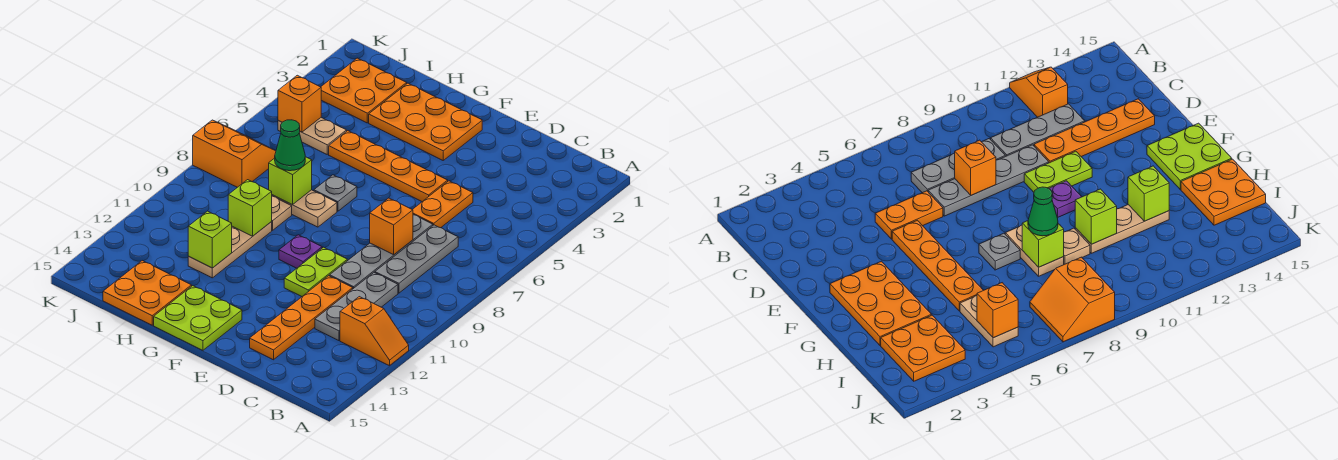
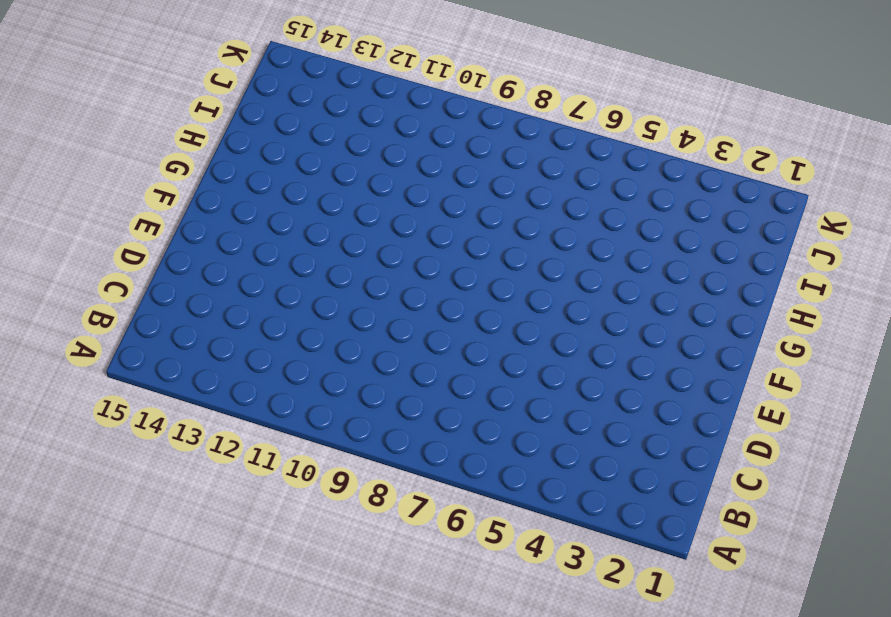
none -> orange slope A12:B12 level 1 top B
none -> grey plate C7:C9 level 1
none -> grey plate C10:C12 level 1

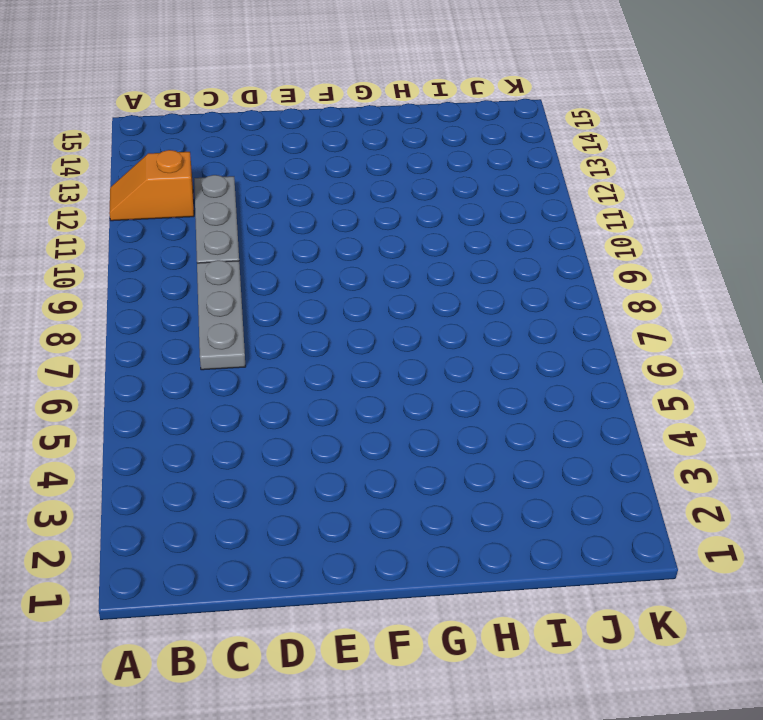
none -> orange plate D5:D6 level 1
none -> grey plate D7:D10 level 1
none -> orange plate D11:D14 level 1

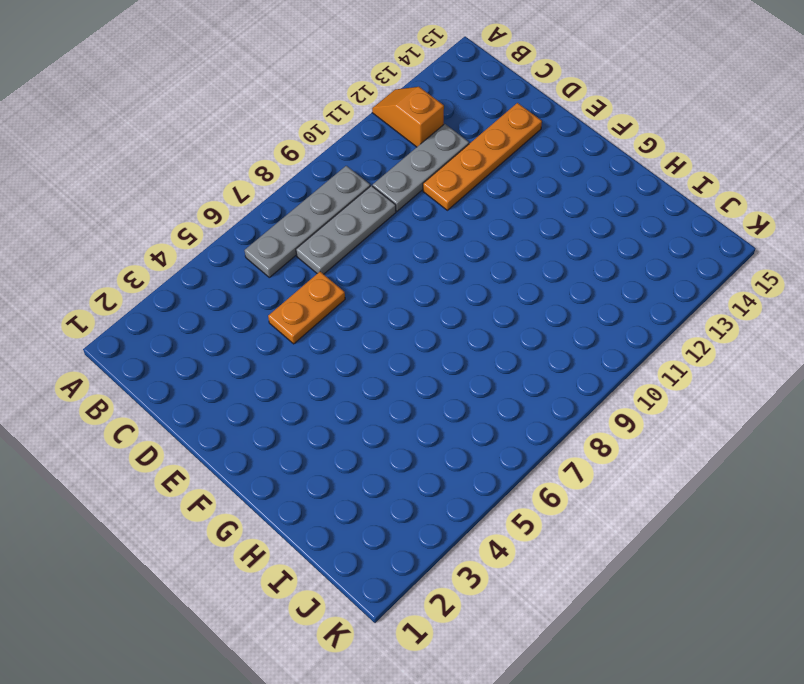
grey plate B6:B9 level 1 -> grey plate D7:D10 level 1
none -> orange plate E5:H5 level 1
none -> lime plate E10:E11 level 1
none -> orange plate F2:H3 level 1

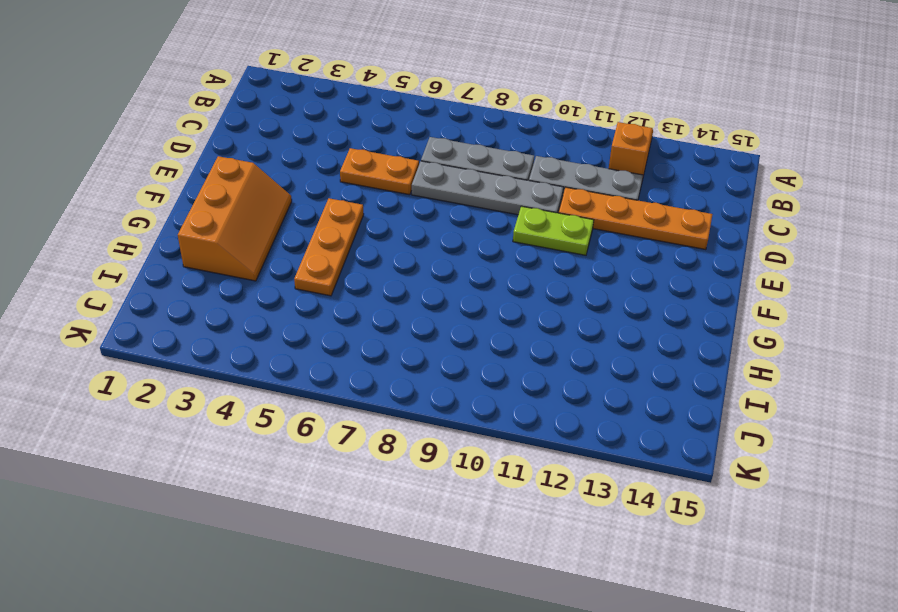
orange slope F2:H3 level 1 top 2 -> orange plate F2:H3 level 1
orange plate F5:H5 level 1 -> orange plate E5:H5 level 1
none -> purple plate F10 level 1
none -> lime plate F14:G15 level 1
none -> grey plate G7 level 1

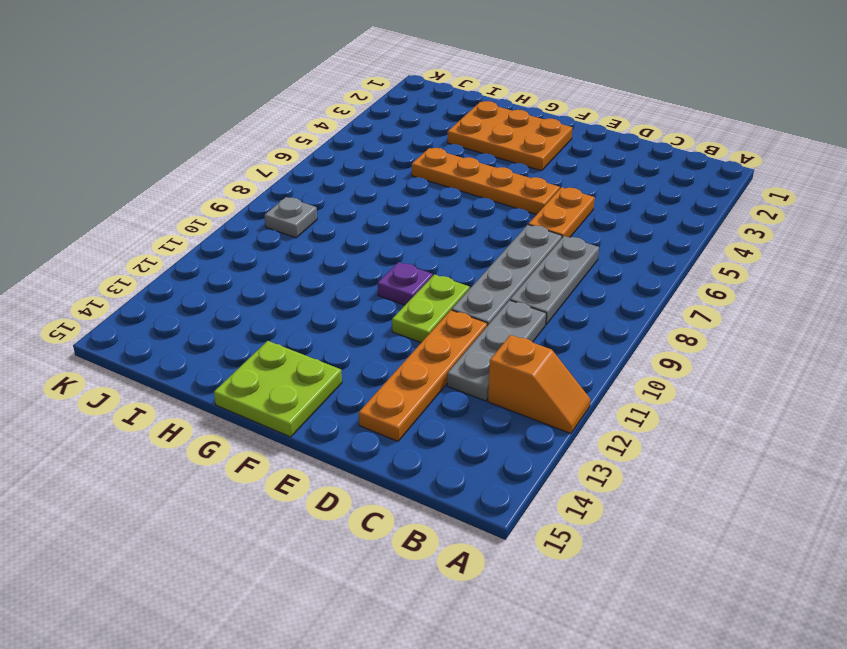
grey plate J9 level 1 -> grey plate G7 level 1
none -> tan plate G8:H8 level 1
none -> tan plate H9 level 1
none -> tan plate H10:H12 level 1

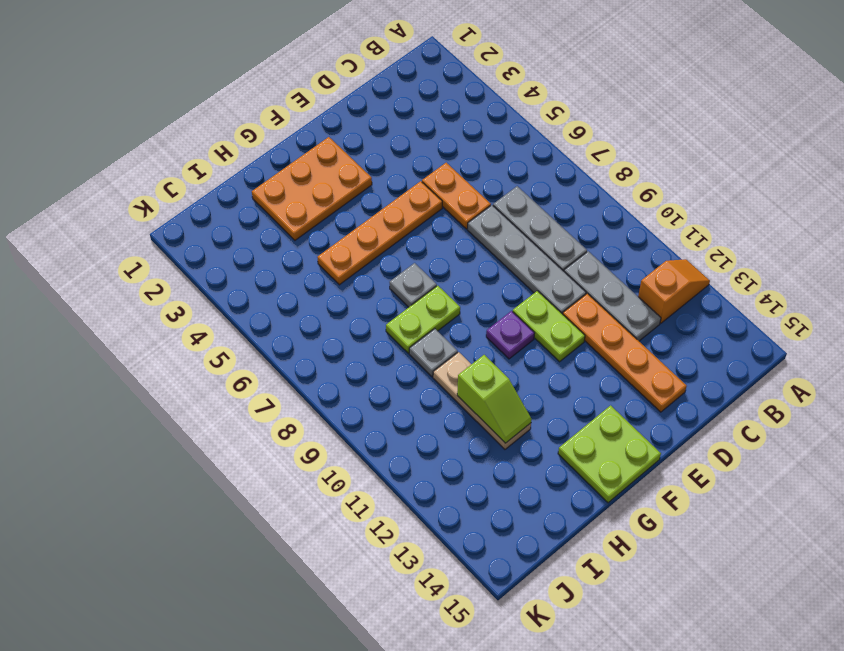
lime plate G8:H8 level 1 -> tan plate G8:H8 level 1
grey plate H9 level 1 -> tan plate H9 level 1
lime slope H11:H12 level 2 top 11 -> lime brick H12 level 2
none -> orange plate H14:I15 level 1
none -> orange plate I2:J3 level 1
none -> tan plate I5:J5 level 1

